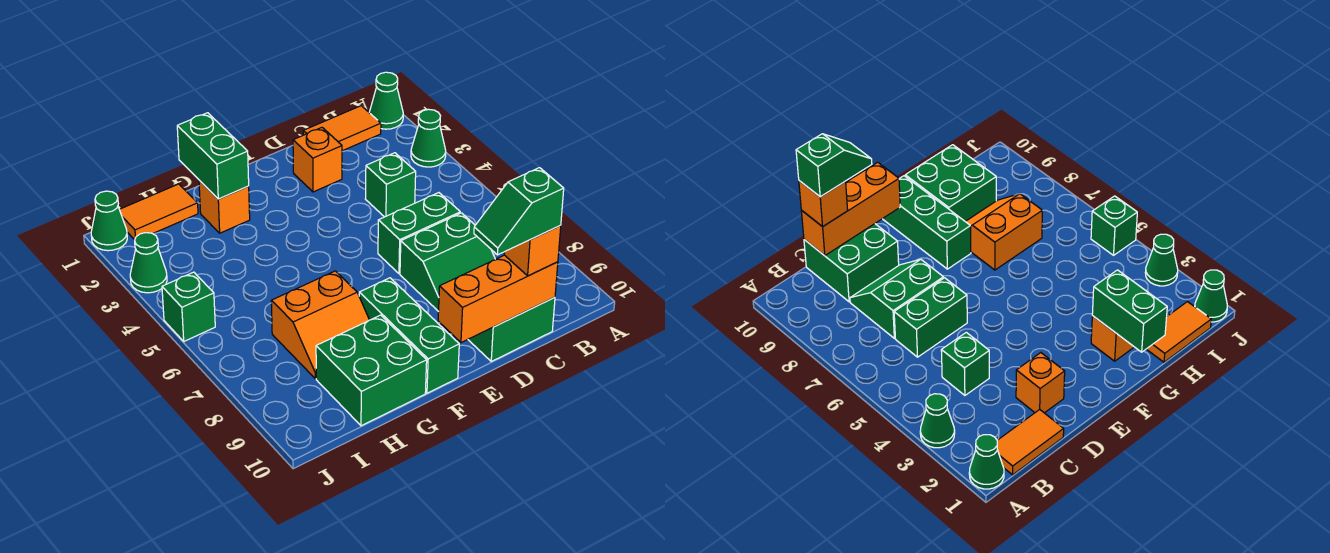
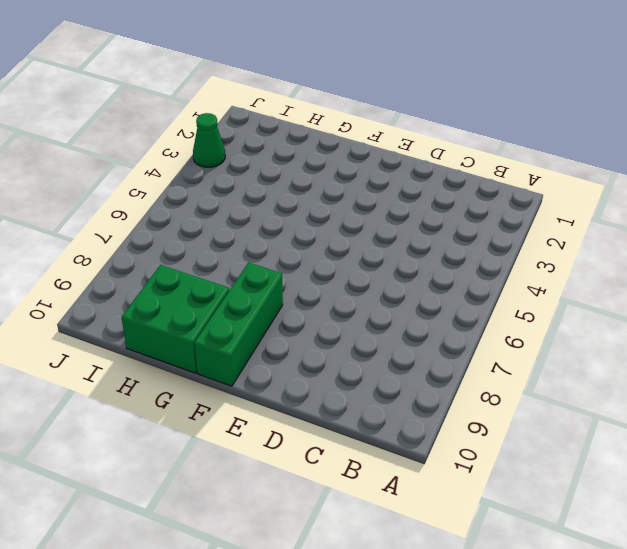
none -> green cone A1 level 1
none -> green cone A3 level 1
none -> orange tile B1:C1 level 1

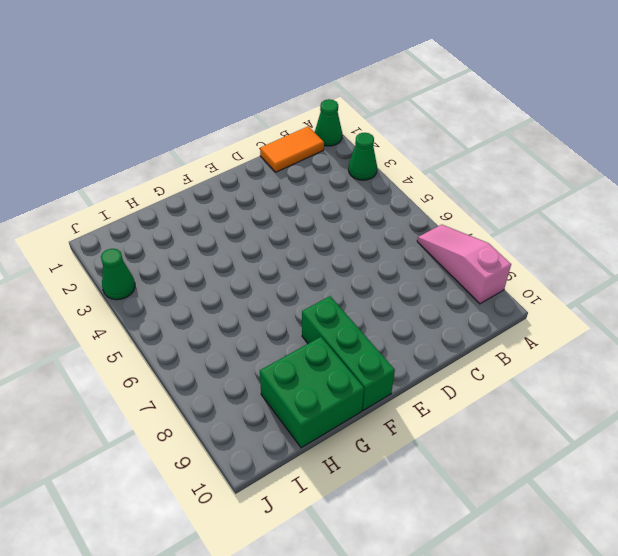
pink slope A7:A9 level 1 top 9 -> none
none -> green brick C4 level 1
none -> green brick C6:D6 level 1
none -> green slope C7:D8 level 1 top 7

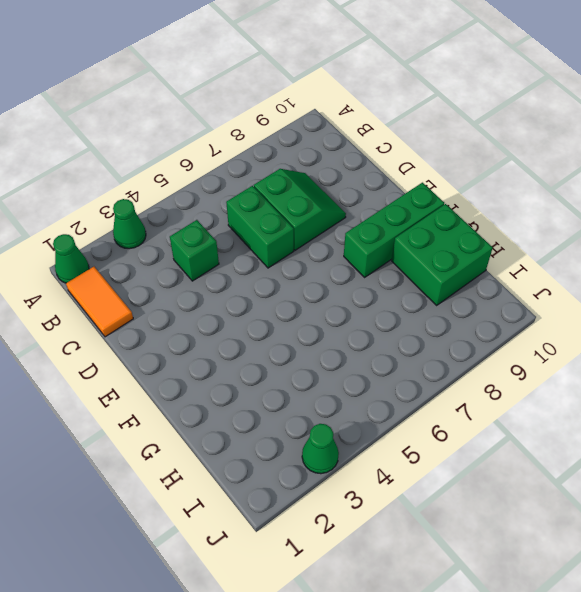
none -> green brick C9:D10 level 1
none -> orange brick D2 level 1
none -> orange brick G2 level 1

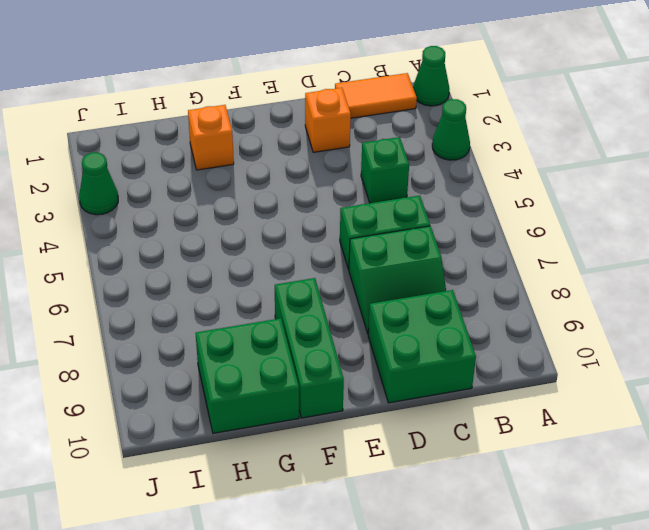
none -> orange slope G7:H8 level 1 top 7
none -> orange tile H1:I1 level 1
none -> green cone J1 level 1

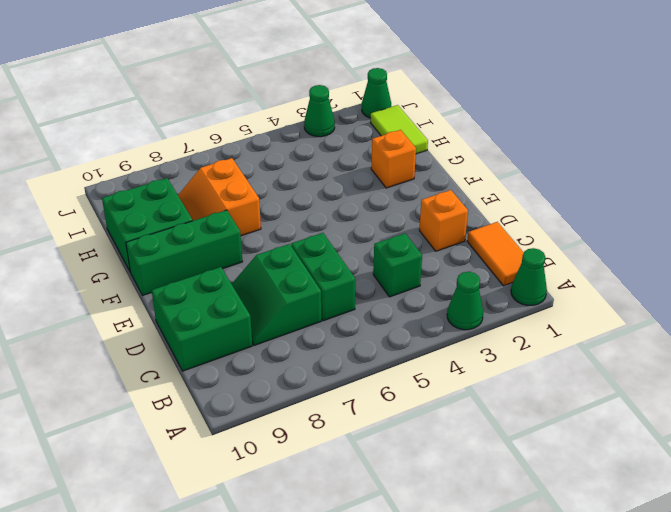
lime tile H1:I1 level 1 -> orange tile H1:I1 level 1
none -> green brick J5 level 1
none -> orange brick C10:E10 level 2
none -> green brick G1:G2 level 2

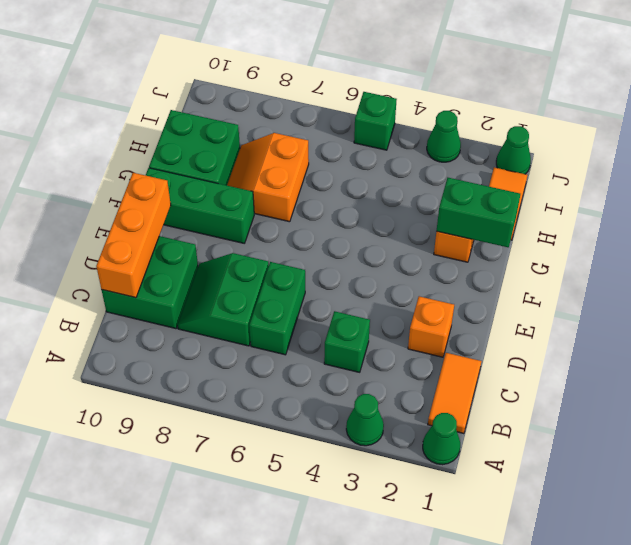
none -> orange brick C10 level 3
none -> green slope C10:D10 level 4 top C

